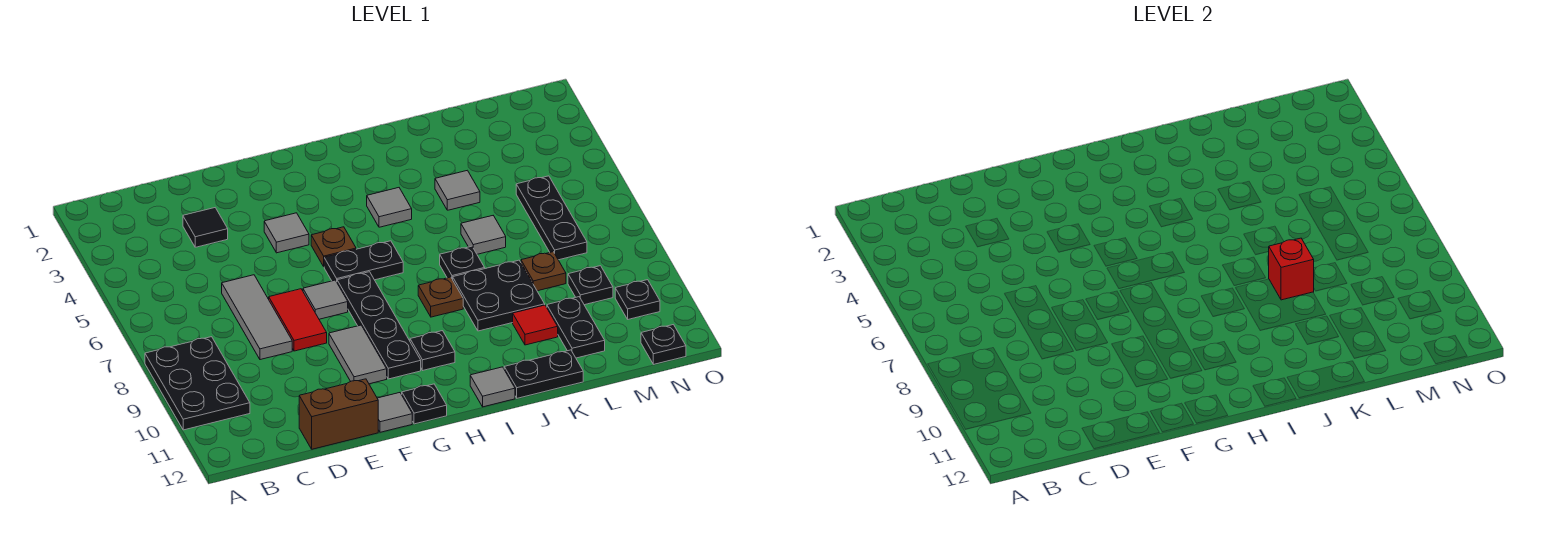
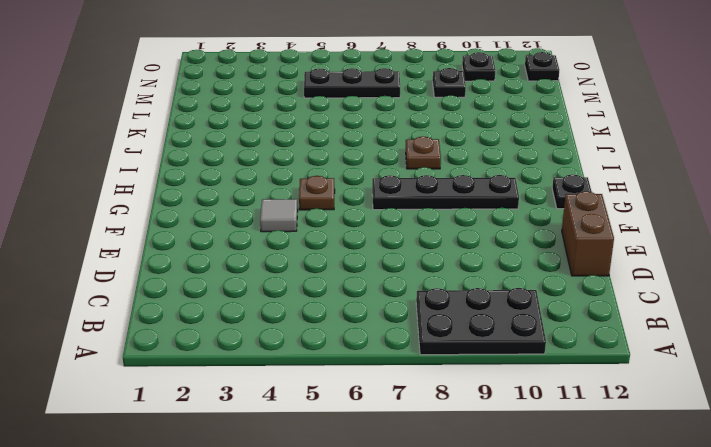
none -> black tile D3 level 1
none -> grey tile D6:D8 level 1
none -> red tile E7:E8 level 1
none -> grey tile F7 level 1

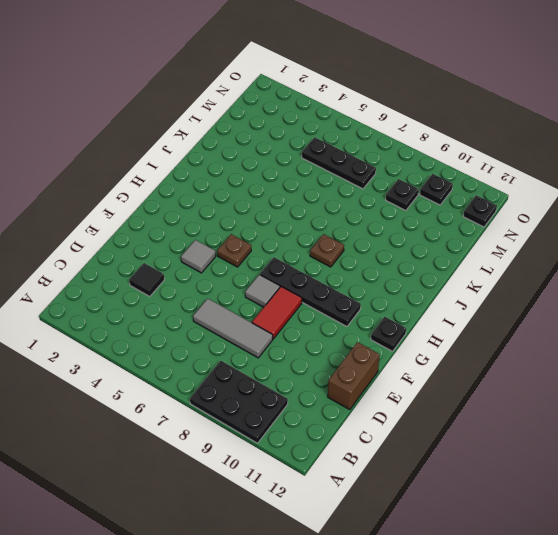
red tile E8:F8 level 1 -> red tile E7:E8 level 1
none -> grey tile F9:F10 level 1
none -> grey tile F12 level 1
none -> black plate G6:H6 level 1
none -> black plate H10 level 1

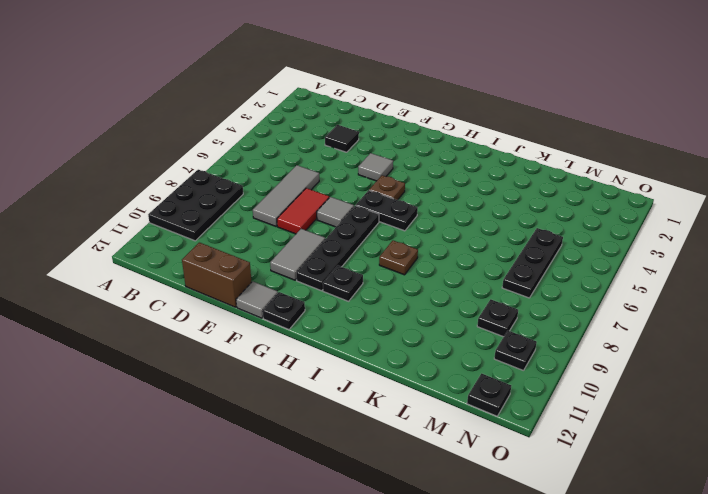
none -> grey tile I4 level 1
none -> grey tile I12 level 1
none -> black plate J7 level 1
none -> black plate J8:K9 level 1

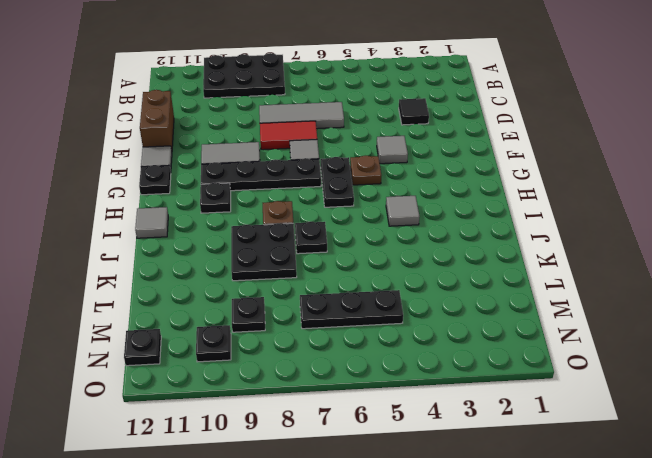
none -> black plate J12:K12 level 1
none -> grey tile K4 level 1
none -> grey tile K6 level 1
none -> red tile K10 level 1

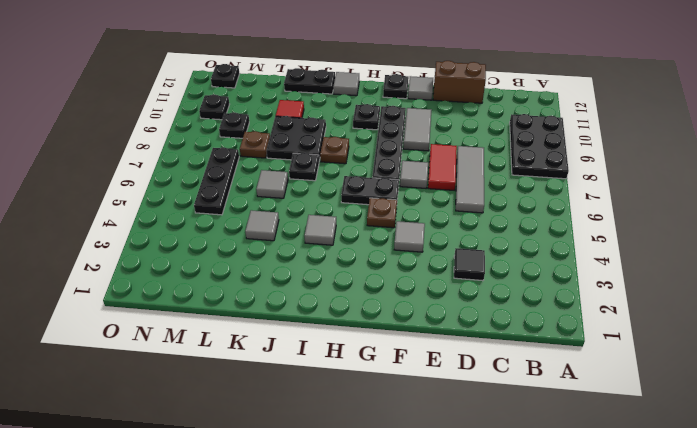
none -> black plate L10:L11 level 1
none -> red brick K8 level 2

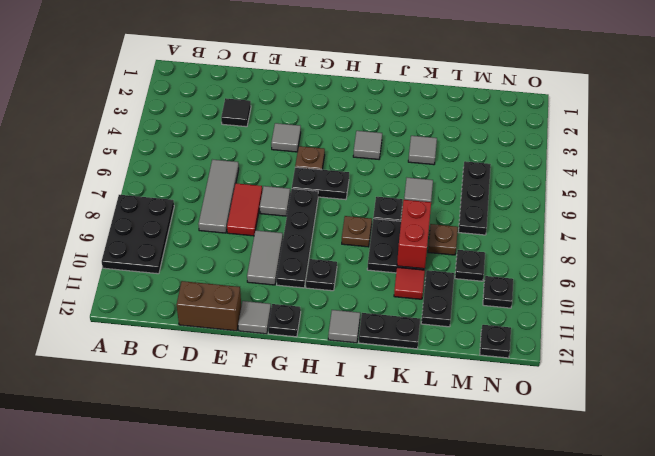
red brick K8:K9 level 2 -> red brick K8 level 2

